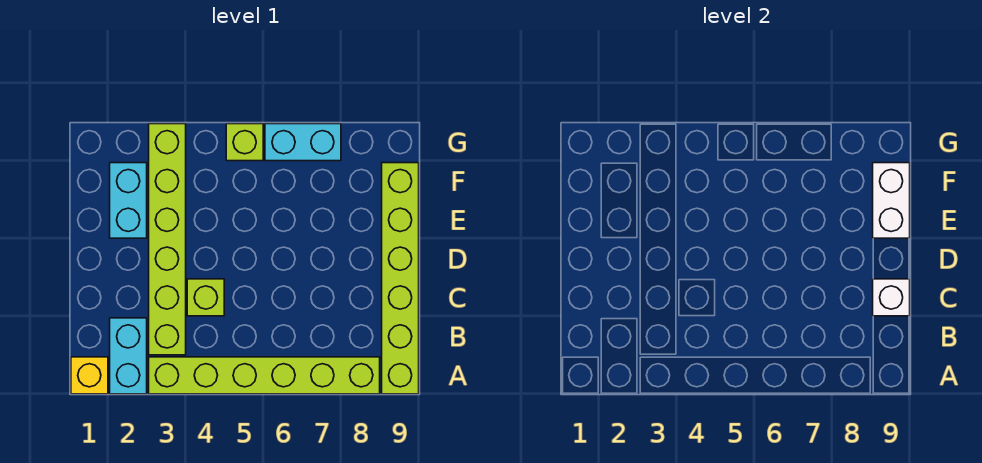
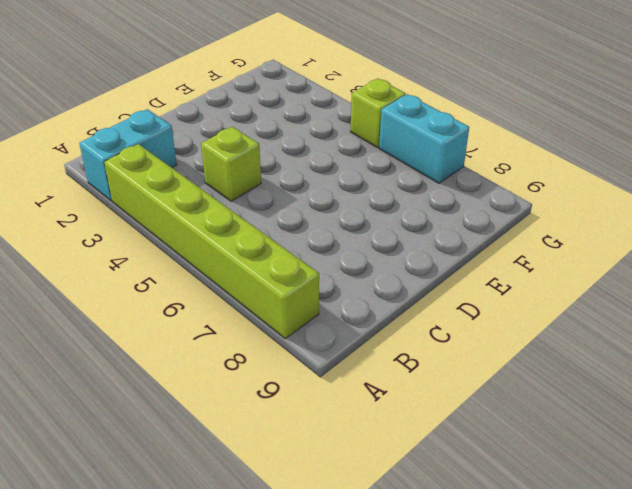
none -> yellow brick A1 level 1
none -> lime brick A9:F9 level 1

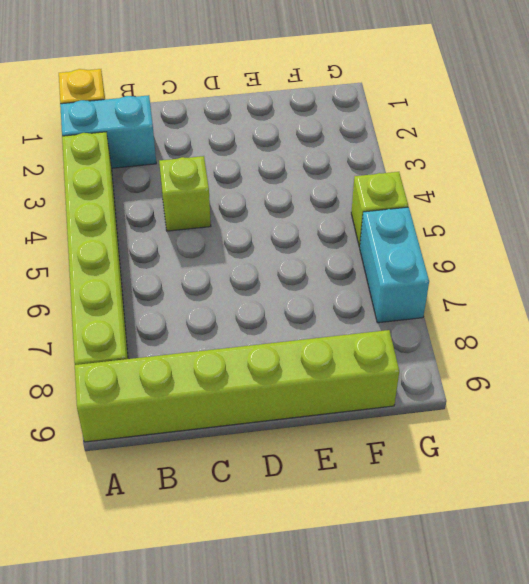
none -> lime brick B3:G3 level 1
none -> cyan brick E2:F2 level 1

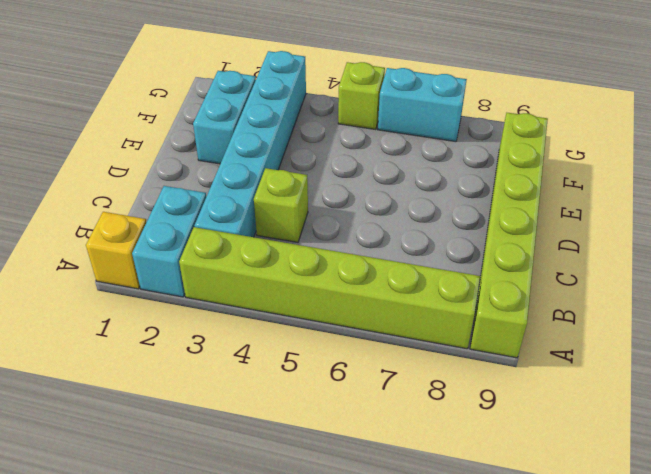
cyan brick B3:G3 level 1 -> lime brick B3:G3 level 1
none -> white brick C9 level 2
none -> white brick E9:F9 level 2

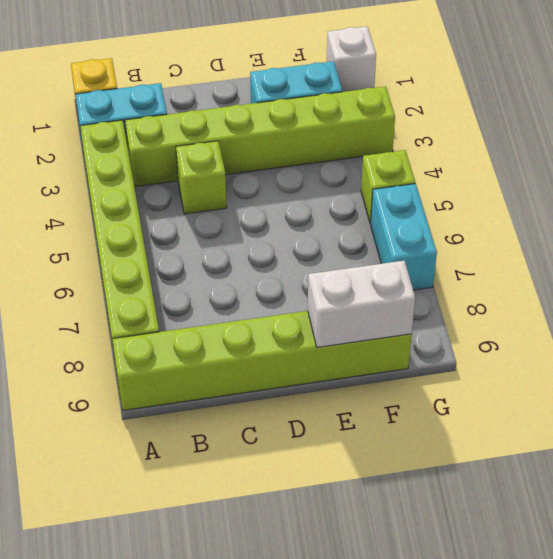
white brick G1 level 1 -> white brick C9 level 2

